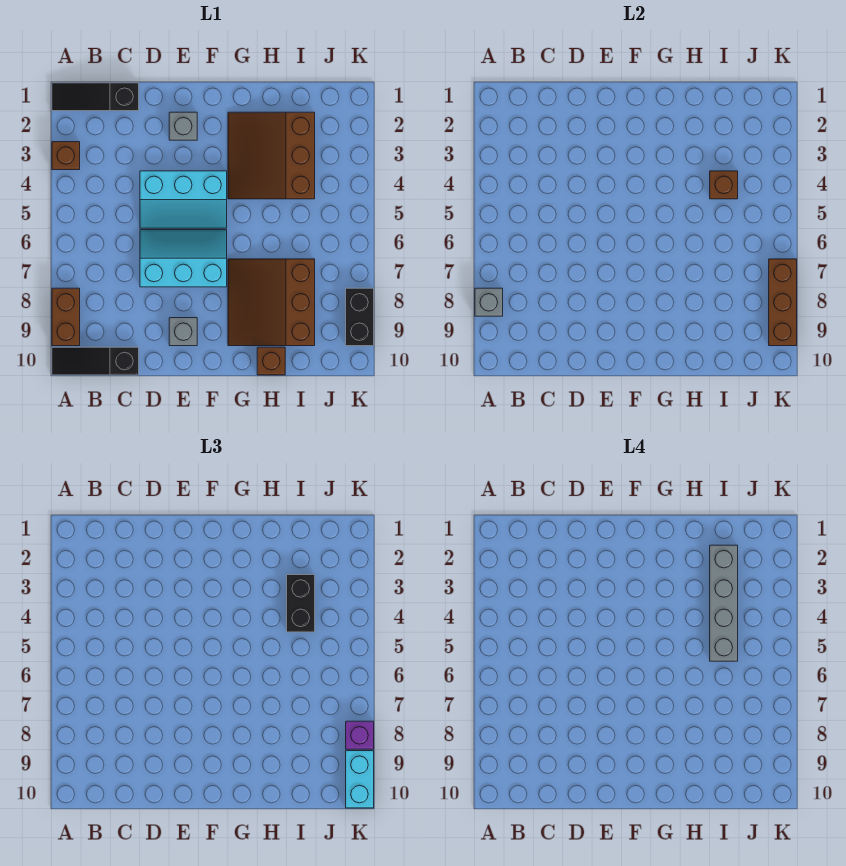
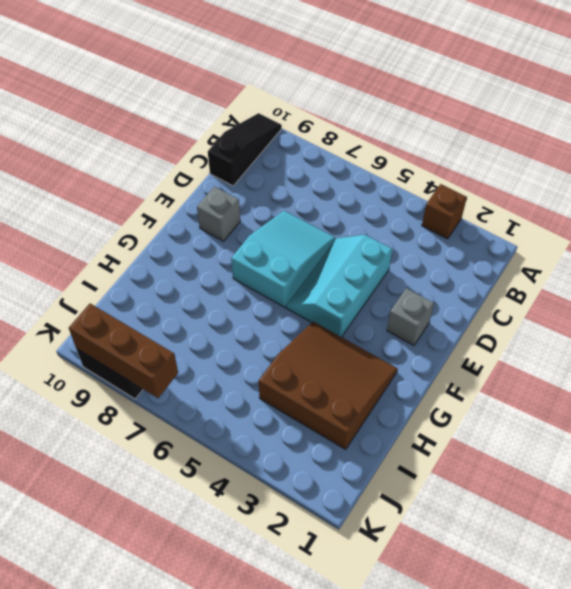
cyan slope D6:F7 level 1 top F -> cyan slope D6:F7 level 1 top 7
none -> black slope A1:C1 level 1 top C
none -> brown brick A8:A9 level 1
none -> brown slope G7:I9 level 1 top I

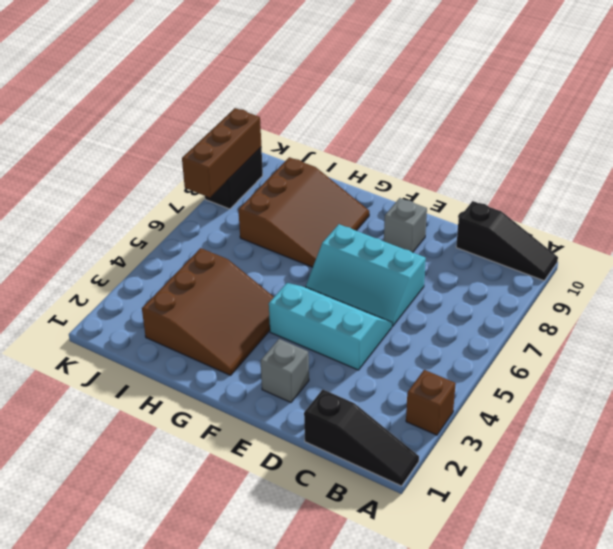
none -> brown brick A8:A9 level 1
none -> brown brick H10 level 1
none -> grey brick A8 level 2

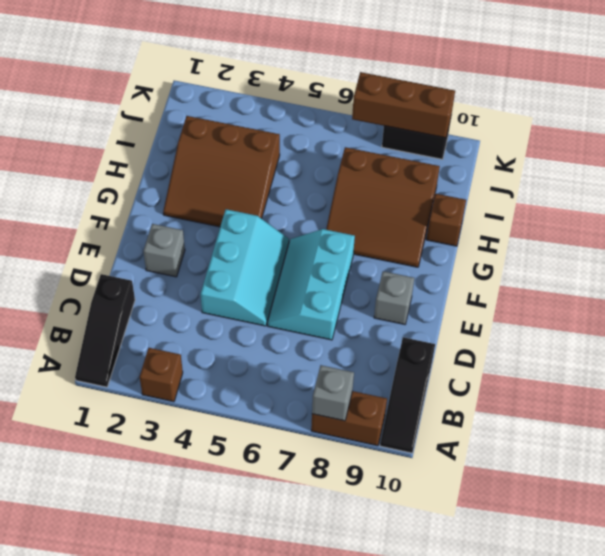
none -> brown brick I4 level 2
none -> black brick I3:I4 level 3
none -> purple brick K8 level 3

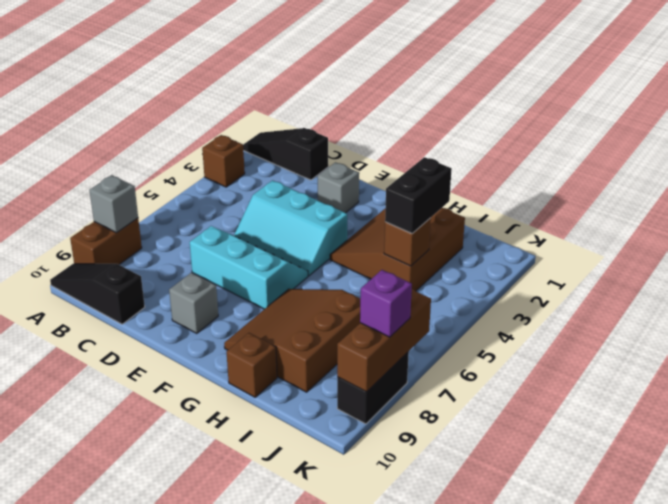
none -> cyan brick K9:K10 level 3
none -> grey brick I2:I5 level 4

